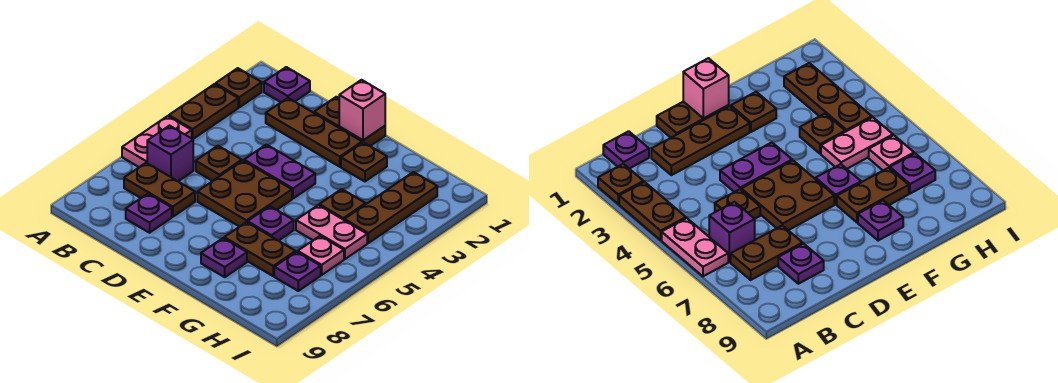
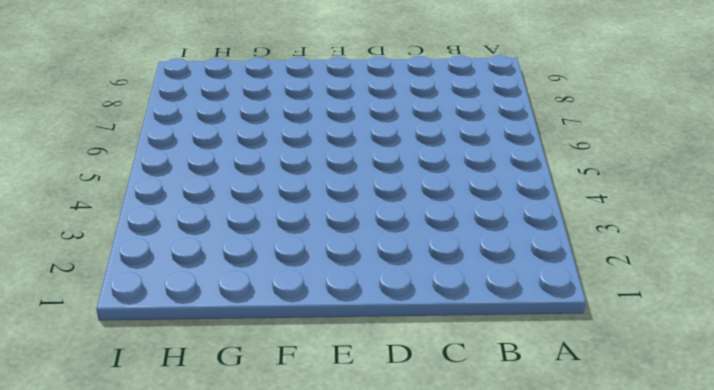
none -> brown plate A2 level 1
none -> brown plate A3:A4 level 1
none -> pink plate A5:A6 level 1

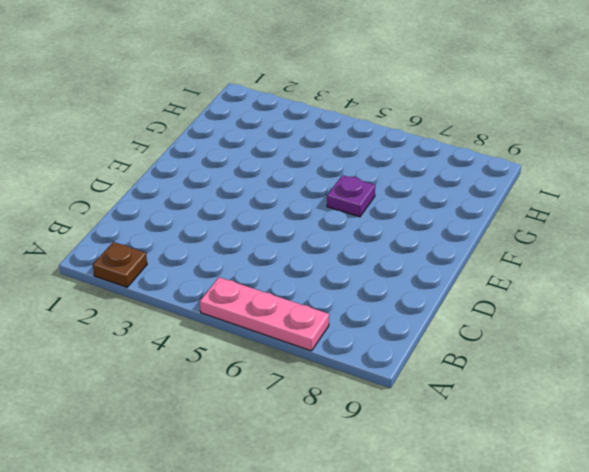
pink plate A5:A7 level 1 -> pink plate A5:A6 level 1
none -> brown plate A3:A4 level 1
none -> purple plate B1 level 1
none -> purple brick B6 level 1

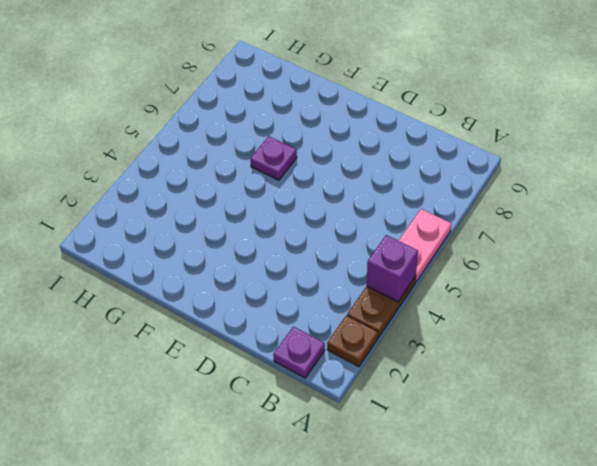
purple brick A4 level 2 -> purple brick B6 level 1
none -> brown plate B7:C7 level 1
none -> brown plate C2:E2 level 1
none -> brown plate C5 level 1

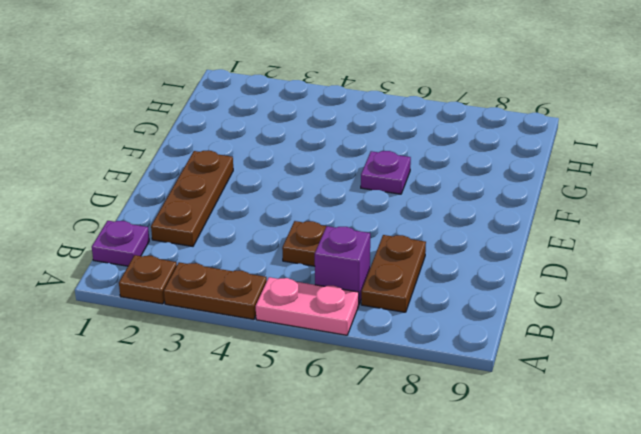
none -> purple plate C8 level 1
none -> brown plate D1:E1 level 1
none -> purple plate D4:E4 level 1

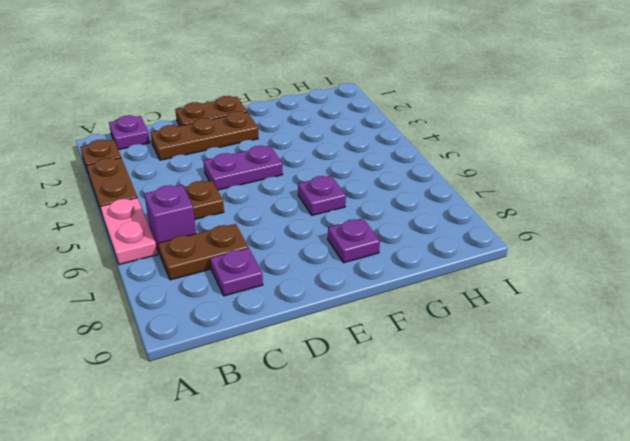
none -> brown plate D5:E6 level 1
none -> brown plate F2 level 1
none -> brown plate F7:G7 level 1

